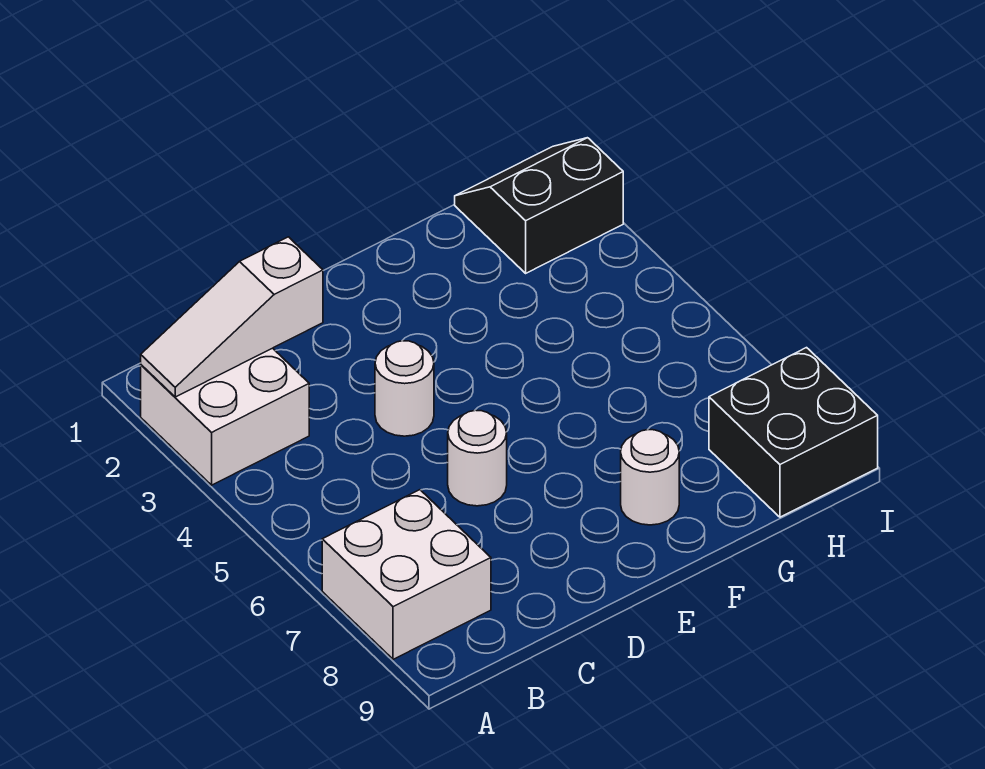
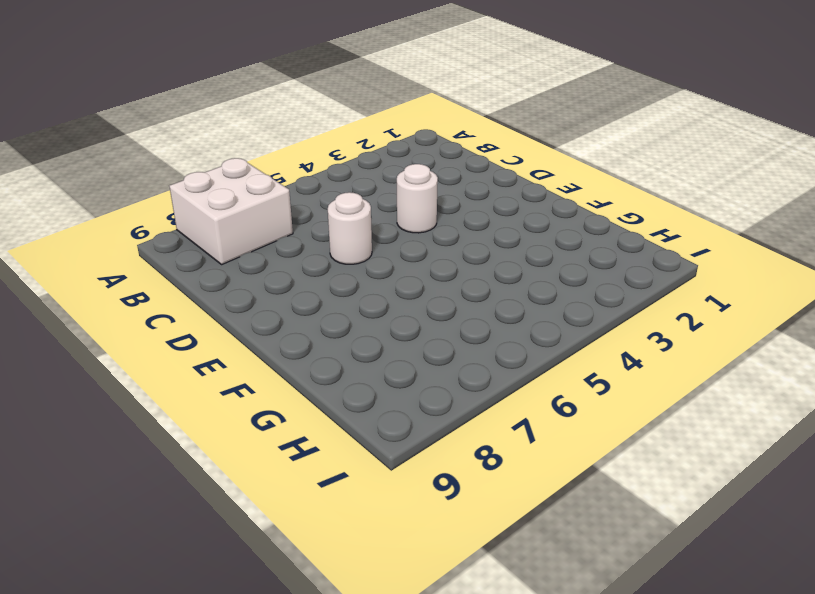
none -> white brick A2:B3 level 1
none -> white round brick F8 level 1

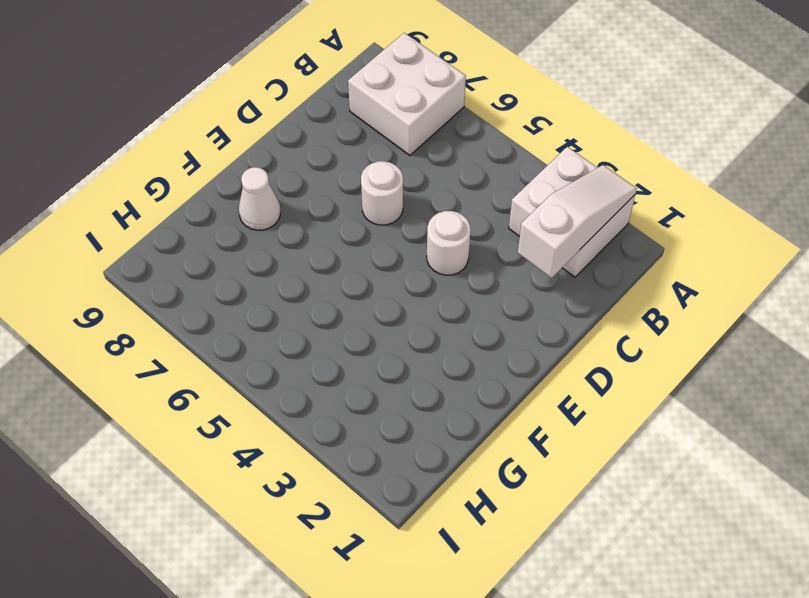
white cone F8 level 1 -> white round brick F8 level 1
none -> black slope H1:I2 level 1 top 2
none -> black brick H8:I9 level 1

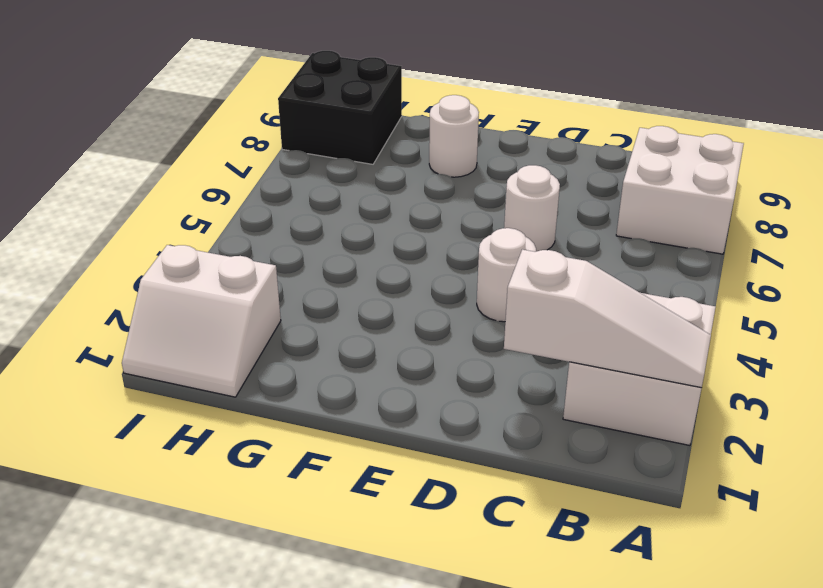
white slope H1:I2 level 1 top 2 -> black slope H1:I2 level 1 top 2

